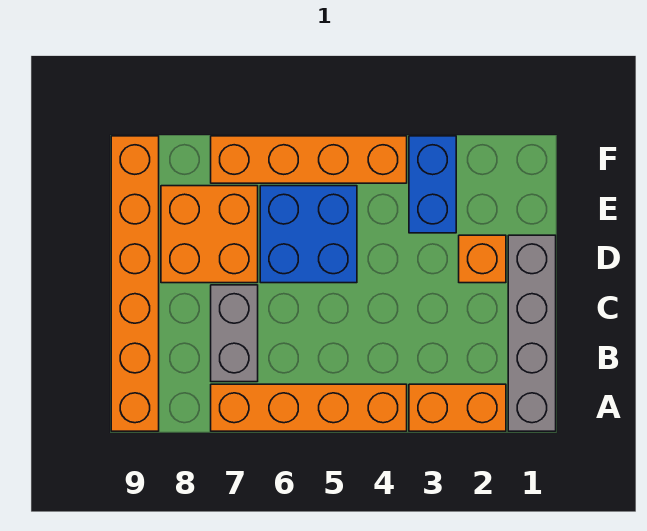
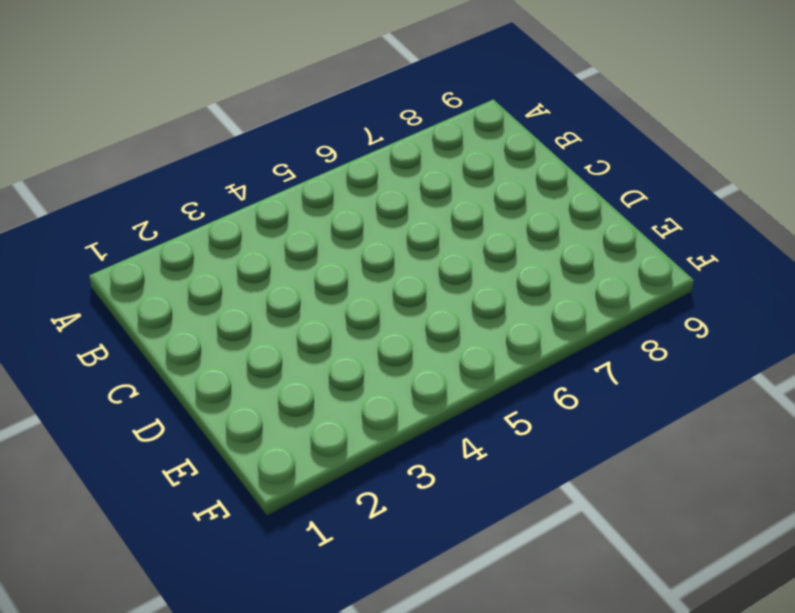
none -> grey brick A1:D1 level 1
none -> orange brick A2:A3 level 1

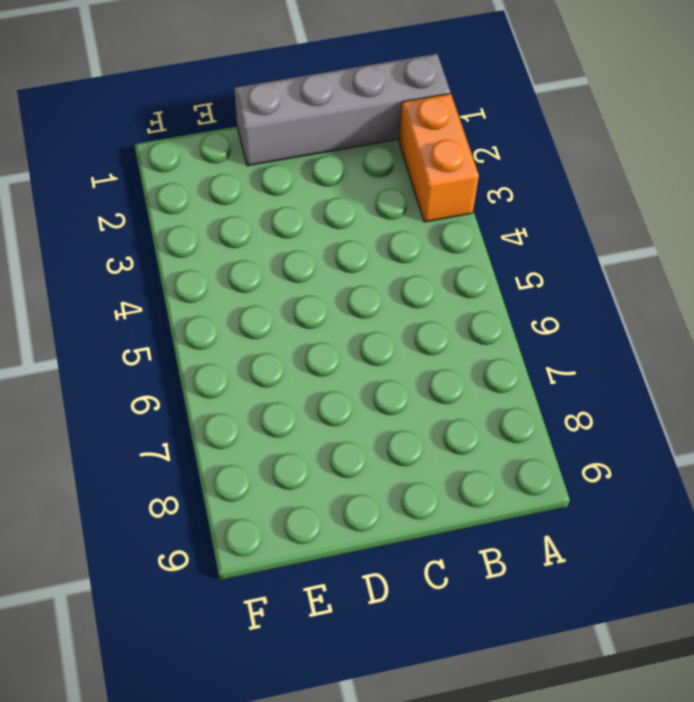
none -> orange brick A4:A7 level 1
none -> orange brick A9:F9 level 1

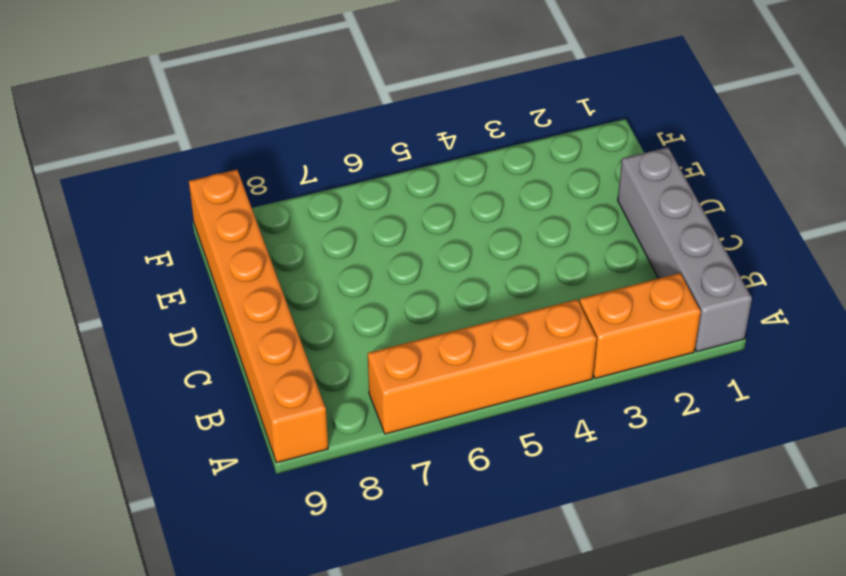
none -> grey brick B7:C7 level 1
none -> orange brick D2 level 1

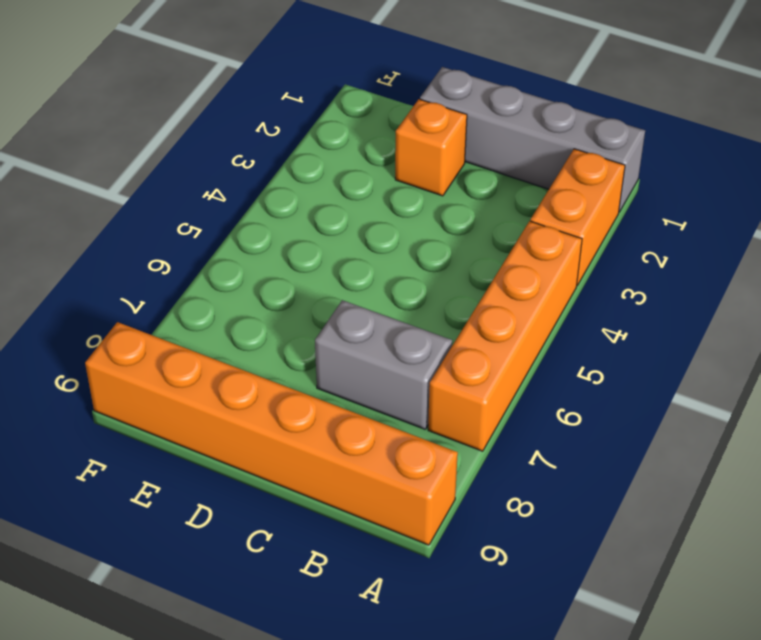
none -> blue brick D5:E6 level 1
none -> orange brick D7:E8 level 1

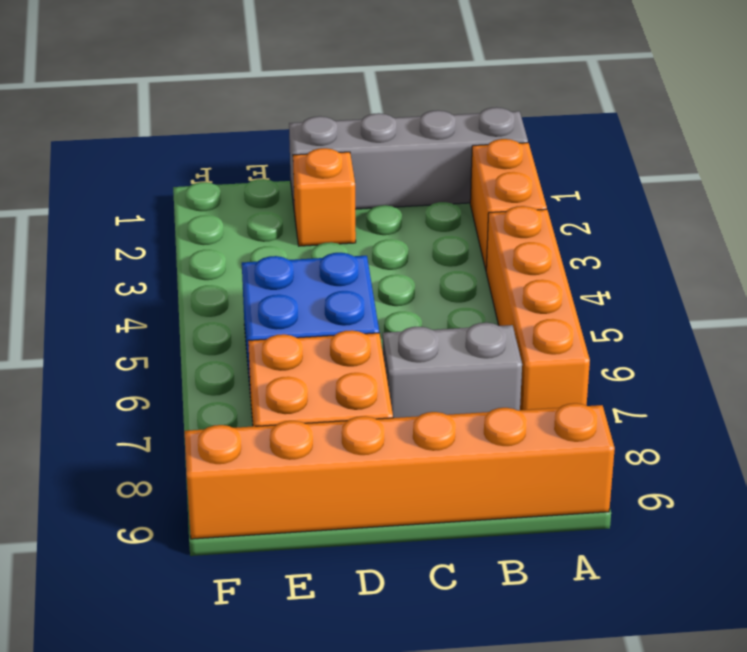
none -> blue brick E3:F3 level 1
none -> orange brick F4:F7 level 1

